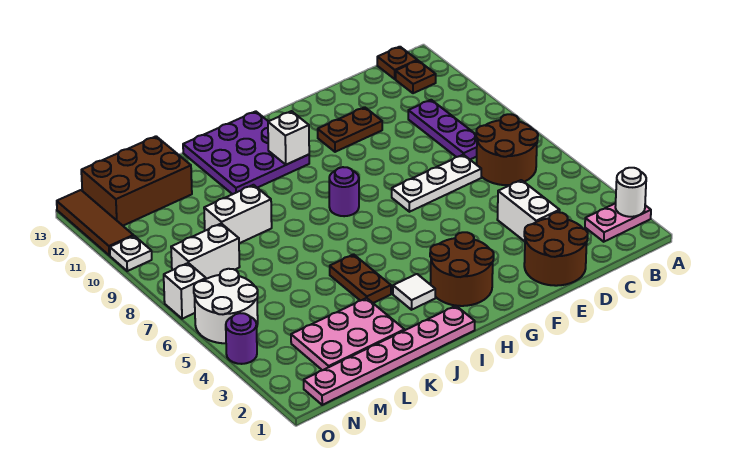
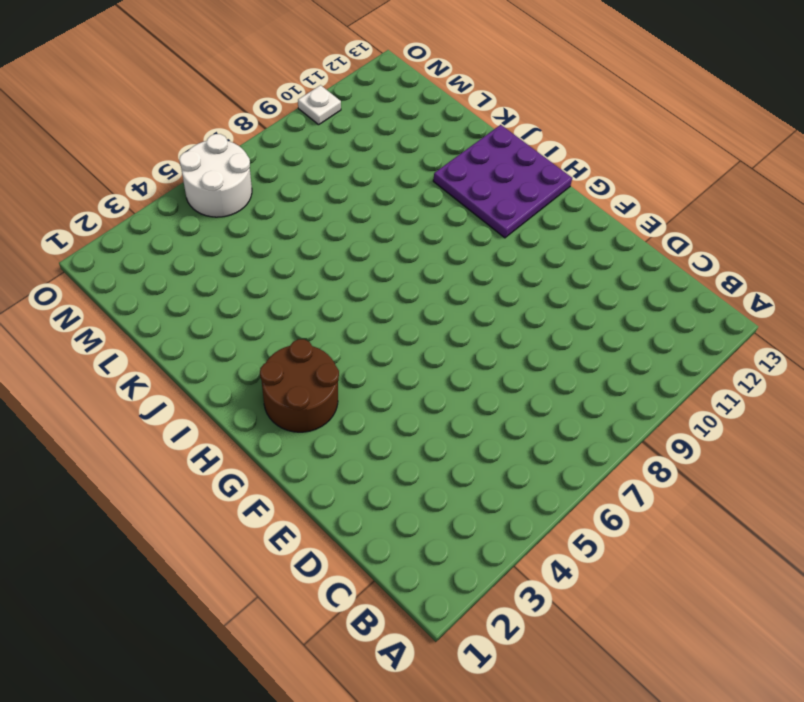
none -> pink plate A2:B2 level 1
none -> brown round brick B6:C7 level 1
none -> brown plate B12 level 1

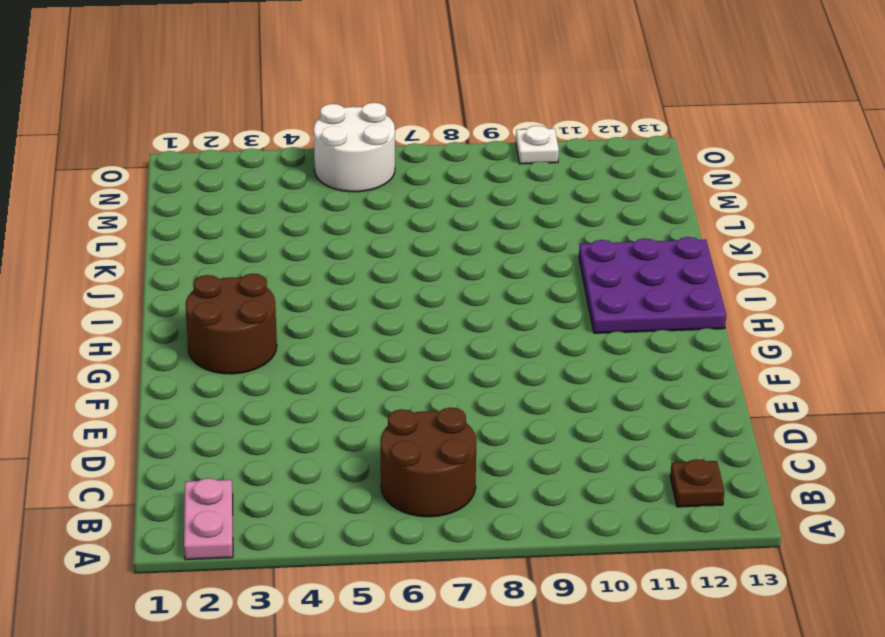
none -> brown plate B13 level 1
none -> purple plate C8:C10 level 1
none -> brown round brick D1:E2 level 1

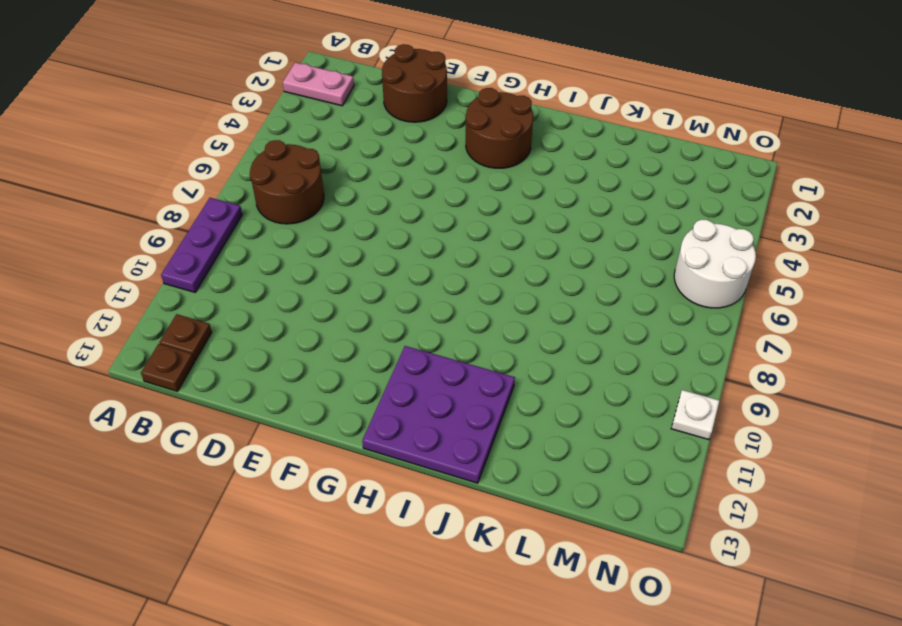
purple plate A8:A10 level 1 -> purple plate C8:C10 level 1
none -> white brick D3:D4 level 1
none -> white plate D7:F7 level 1
none -> brown plate E11:F11 level 1

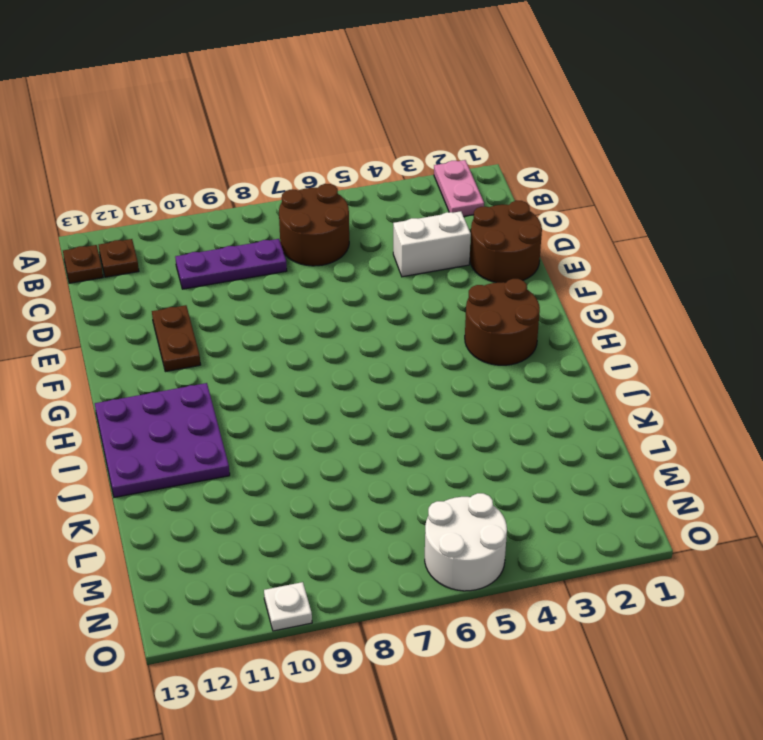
none -> white plate D7:F7 level 1
none -> purple round brick H8 level 1
none -> pink plate I1:N1 level 1

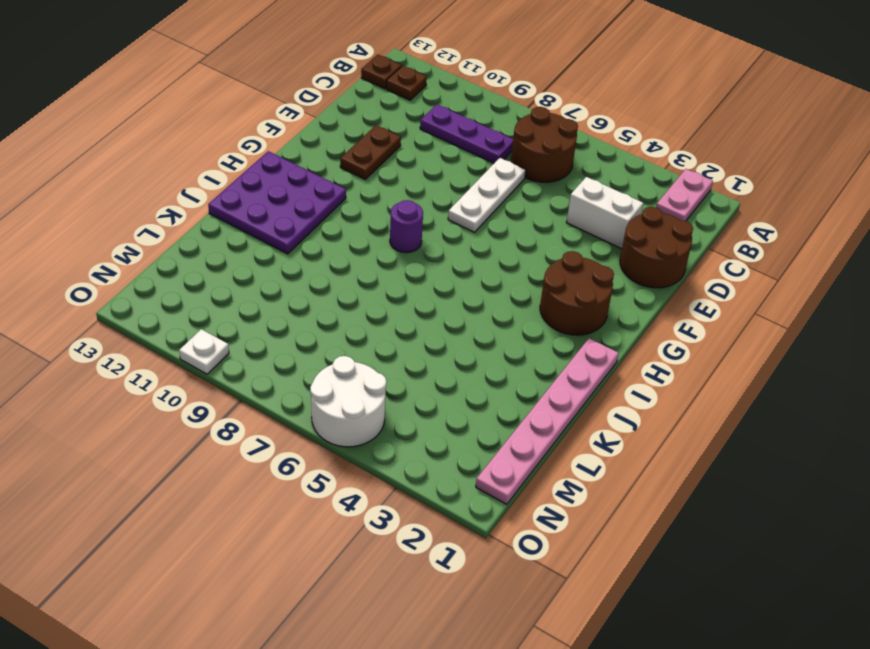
none -> white tile I3 level 1
none -> brown plate J4:J5 level 1
none -> pink plate K2:M3 level 1

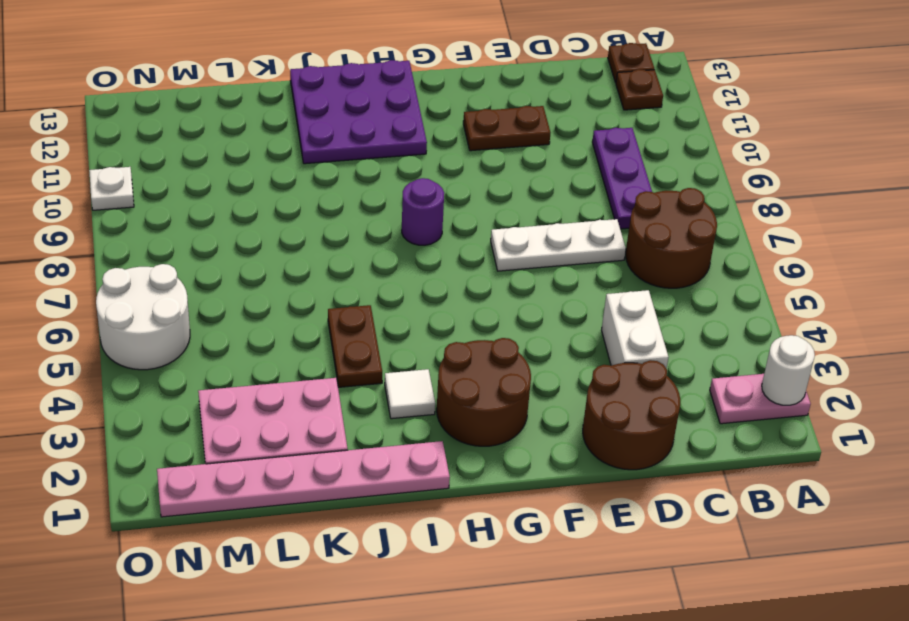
none -> white brick K9:L9 level 1
none -> brown brick L12:N13 level 1
none -> white brick M8:N8 level 1

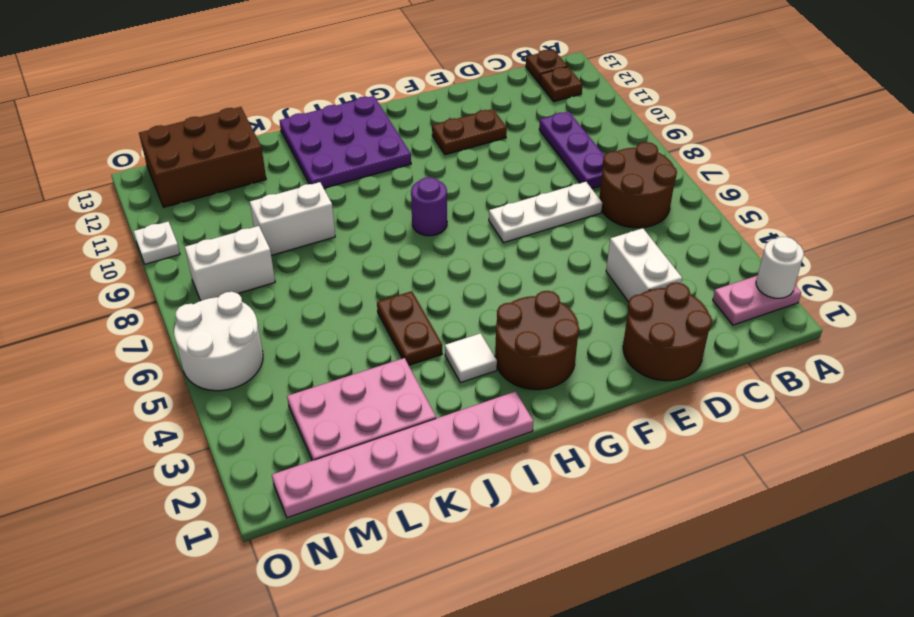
none -> purple round brick O4 level 1
none -> white brick O7 level 1
none -> brown tile O11:O13 level 1

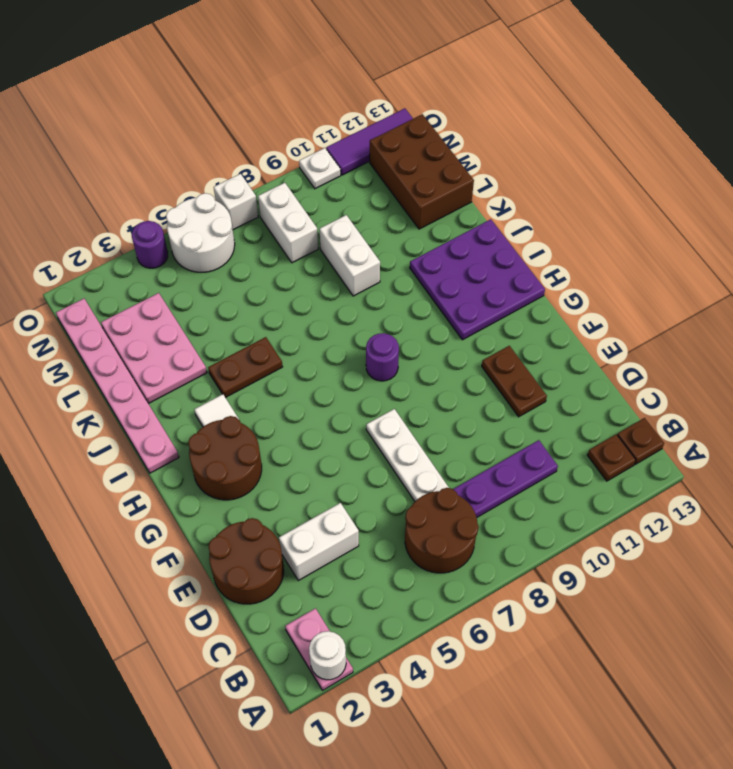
purple tile O11:O13 level 1 -> brown tile O11:O13 level 1
none -> white brick H11 level 2

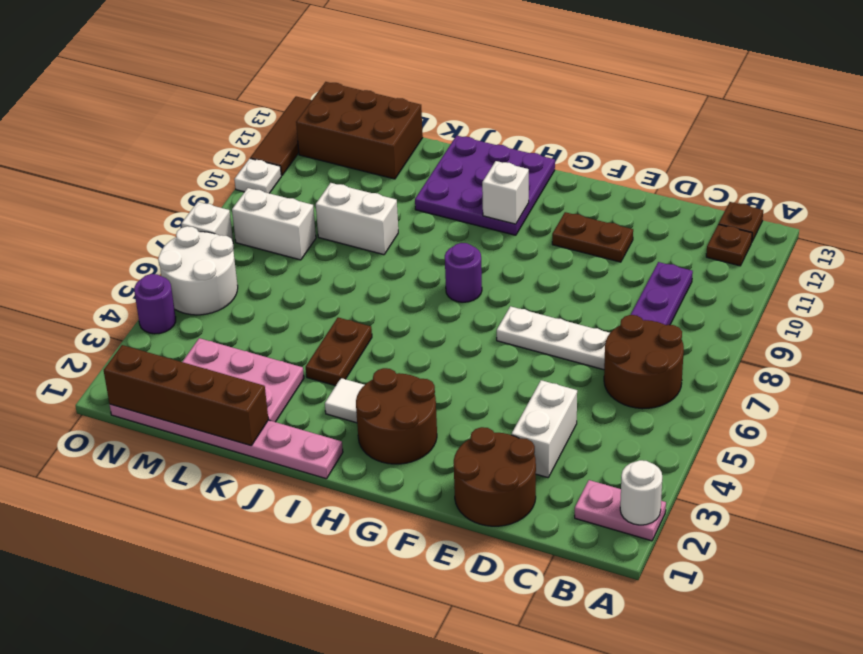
brown brick K1:N1 level 2 -> none

